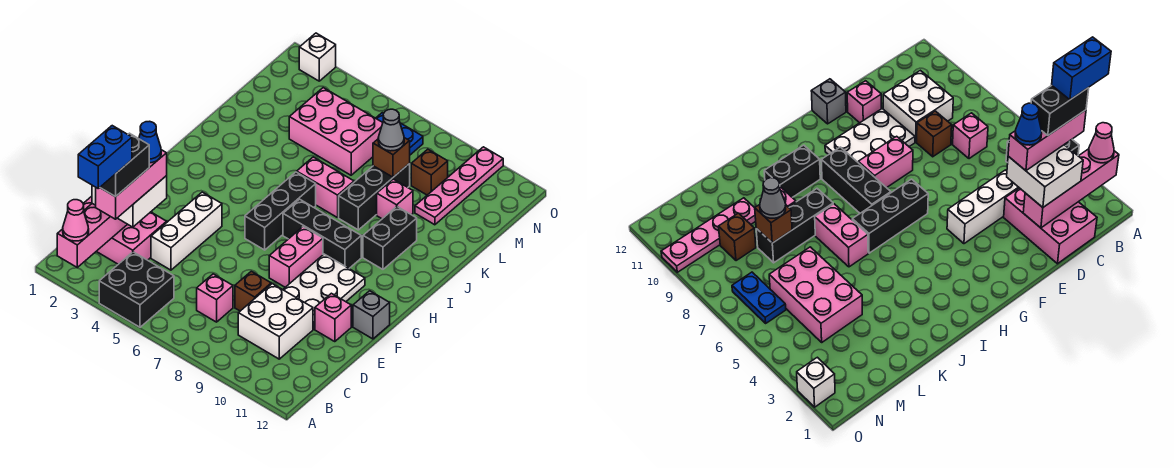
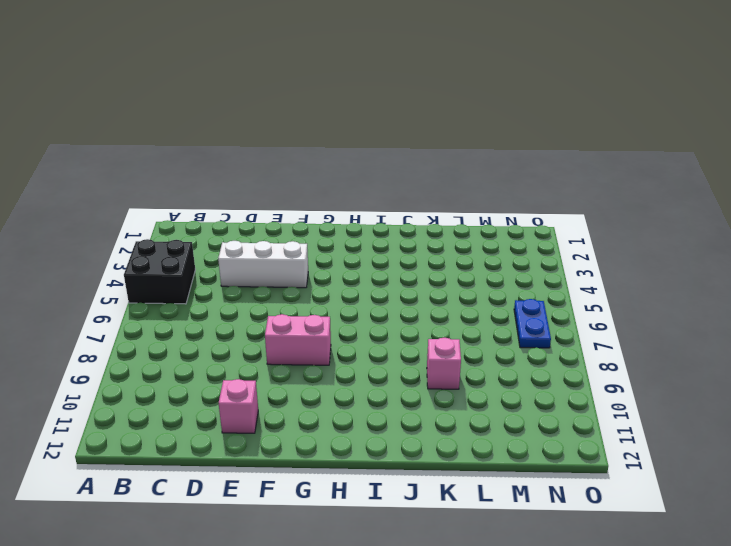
none -> pink brick C1:D3 level 1
none -> pink brick C7 level 1
none -> white brick C9:D10 level 1
none -> brown brick D8 level 1

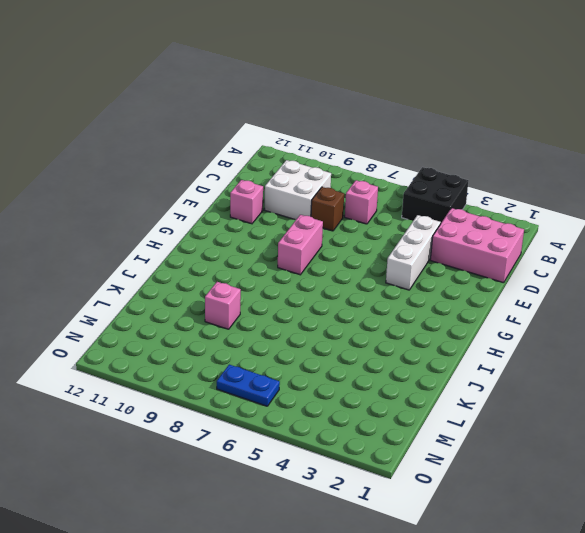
none -> white plate E9:G10 level 1
none -> grey brick F12 level 1
none -> black brick G6:I6 level 1
none -> black brick H7:H9 level 1

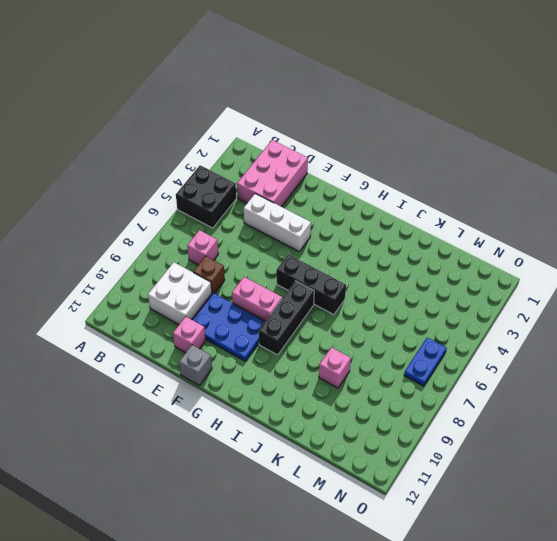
blue plate E9:G10 level 1 -> white plate E9:G10 level 1
none -> black brick I10:J10 level 1
none -> pink brick J6:J7 level 1
none -> black brick J8:L8 level 1
none -> pink brick L4:M6 level 1

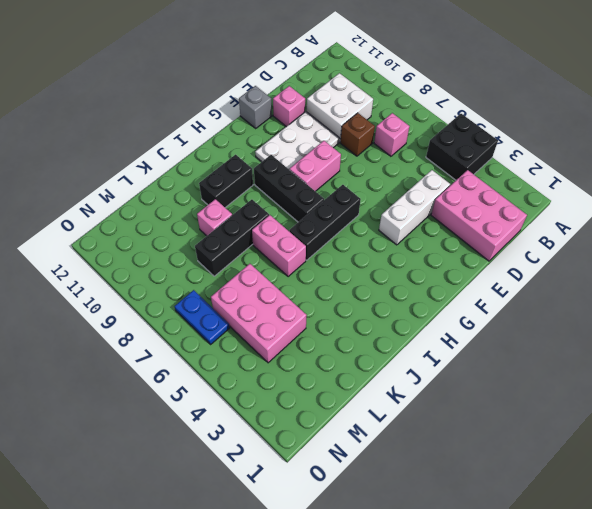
none -> pink plate L10:O10 level 1
none -> brown brick M9 level 1
none -> white brick O2 level 1
none -> pink brick A2:D2 level 2

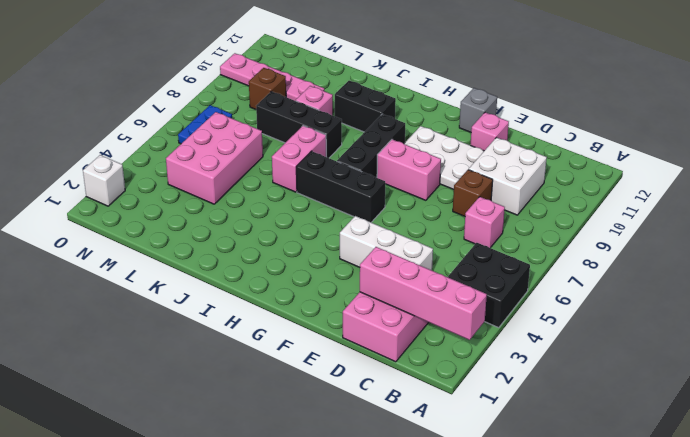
none -> brown brick L8 level 2
none -> pink cone A2 level 3
none -> white brick C2:D3 level 3
none -> grey cone L8 level 3

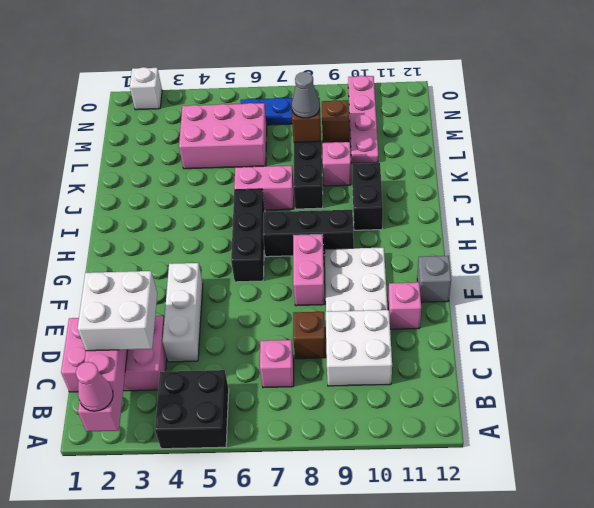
none -> pink brick B3:D3 level 4
none -> black brick B3:C3 level 5
none -> blue cone D3 level 5
none -> blue brick A3:B3 level 6

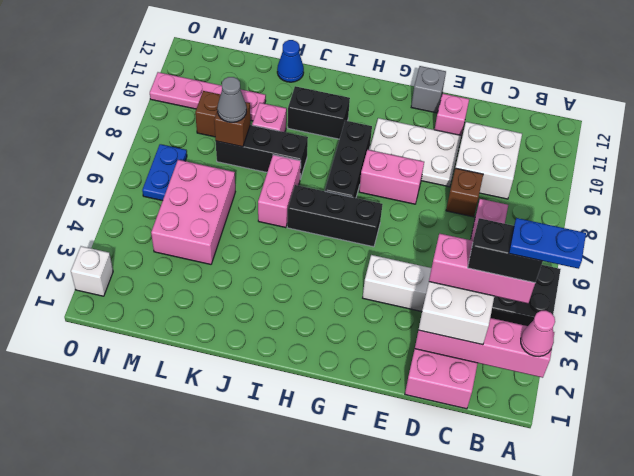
blue plate A3:B3 level 6 -> blue brick A3:B3 level 6
blue cone K12 level 1 -> blue cone D3 level 5

